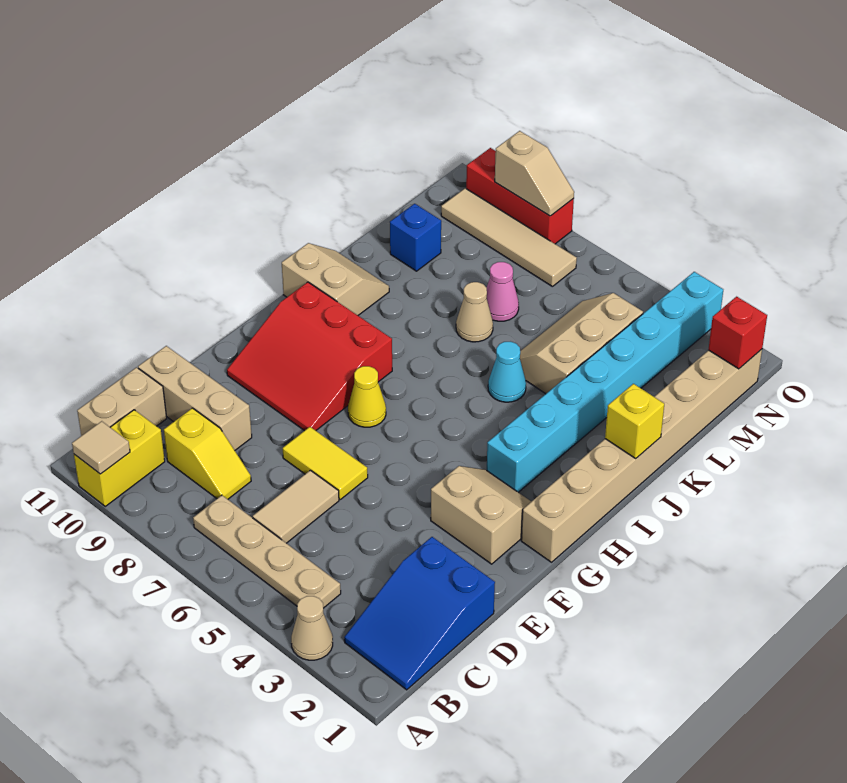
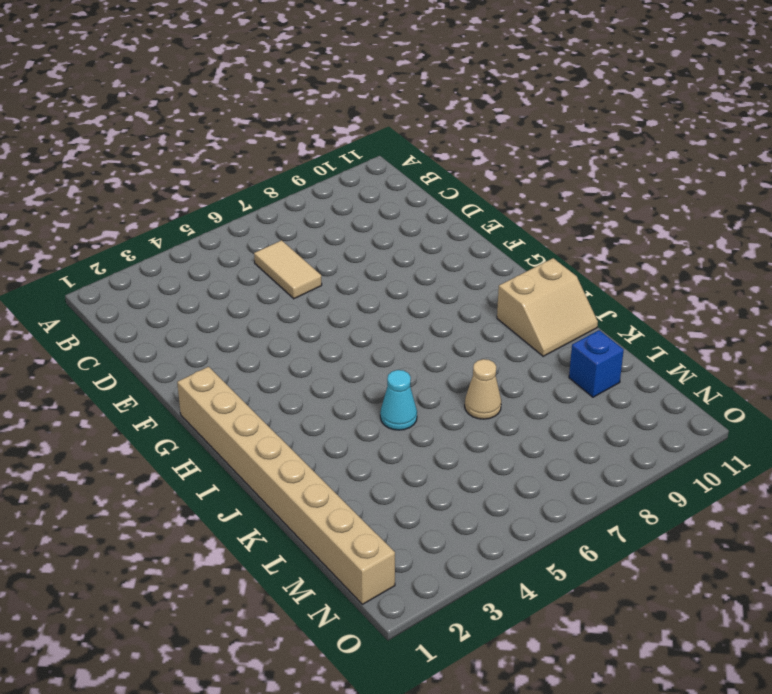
none -> tan cone A3 level 1
none -> yellow brick A10:B10 level 1
none -> blue slope B1:D2 level 1 top D

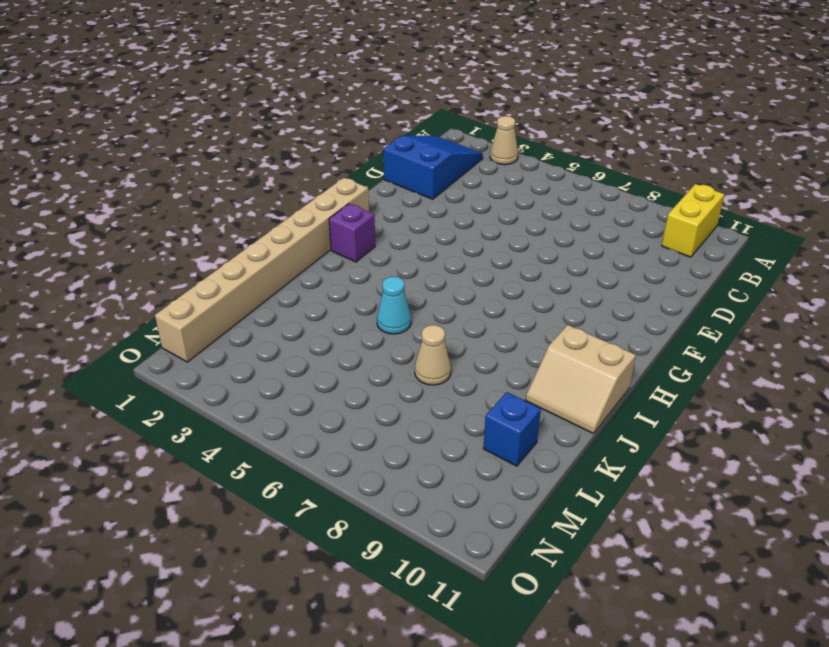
purple brick H2 level 1 -> none
none -> tan plate B4:B7 level 1
none -> tan brick B11:C11 level 1
none -> tan tile C6:D6 level 1

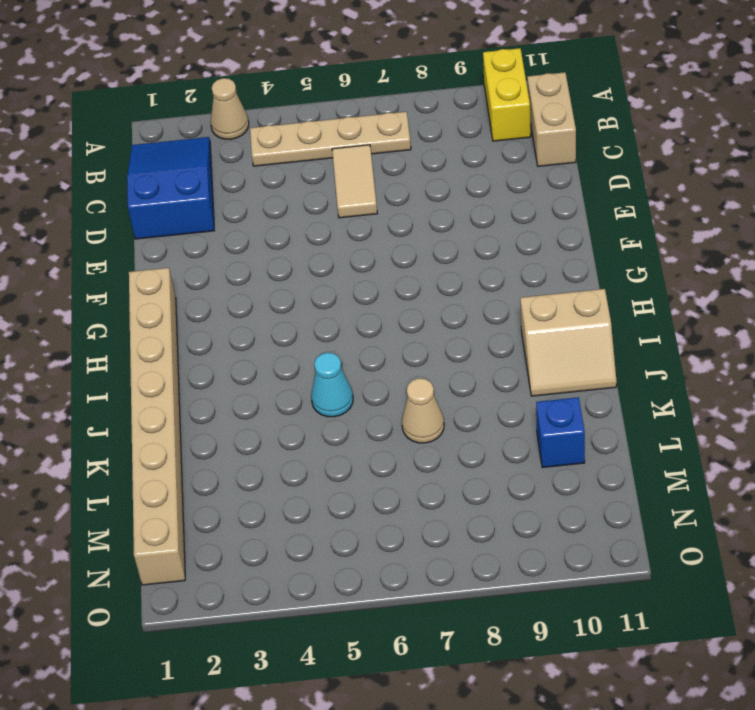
none -> yellow slope C8:C9 level 1 top 9
none -> tan brick D9:D11 level 1
none -> yellow tile E6:E7 level 1

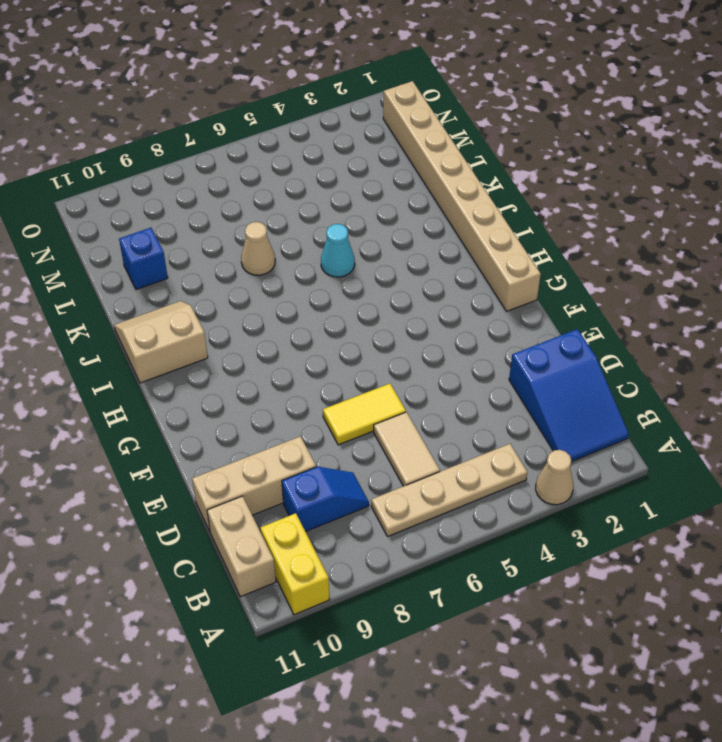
blue slope C8:C9 level 1 top 9 -> yellow slope C8:C9 level 1 top 9
none -> tan slope F2:G3 level 1 top F
none -> red slope F8:H10 level 1 top H
none -> yellow cone G7 level 1

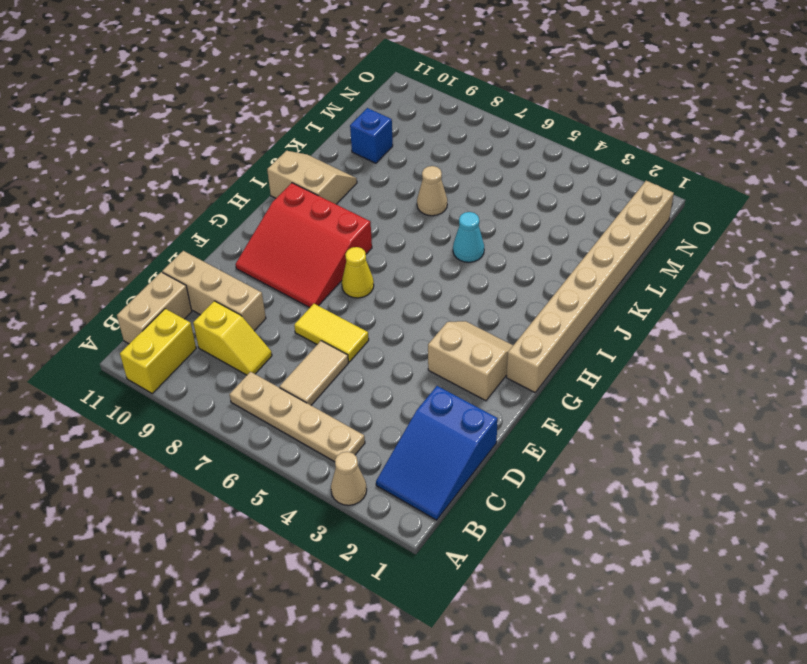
none -> cyan brick H3:O3 level 1
none -> tan slope K4:M5 level 1 top 4
none -> pink cone L7 level 1

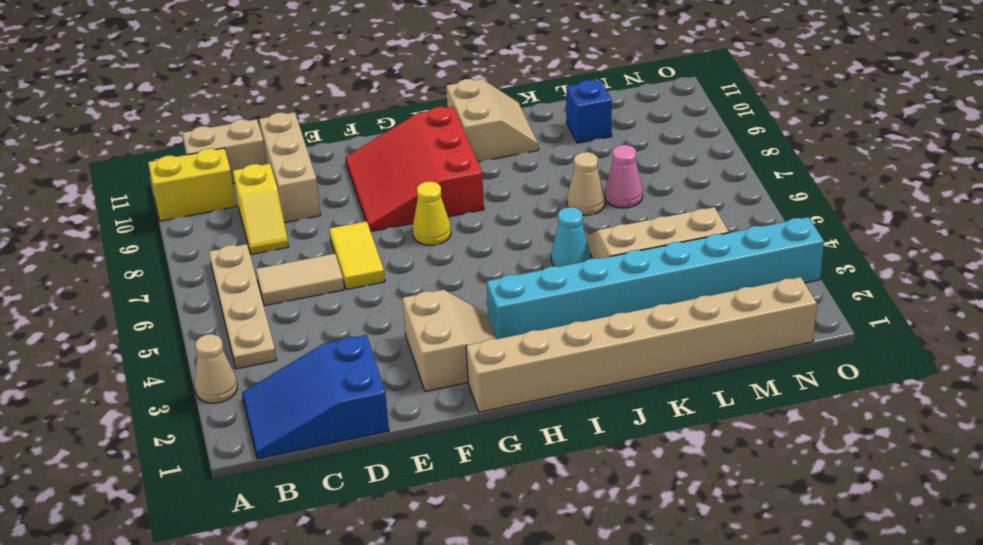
none -> tan tile N7:N10 level 1
none -> red brick O8:O10 level 1
none -> tan tile A10 level 2

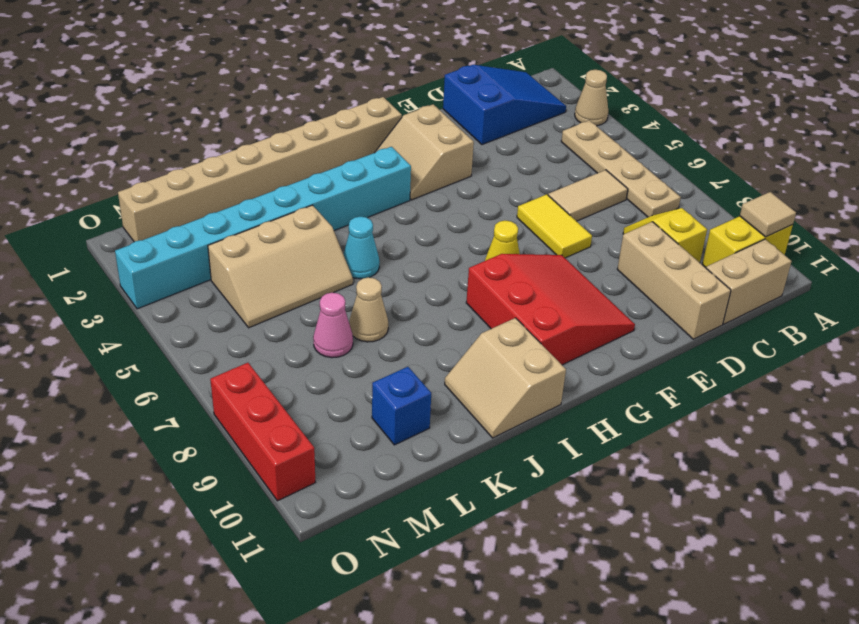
none -> tan tile N7:N10 level 1
none -> yellow brick J1 level 2
none -> red brick N1 level 2

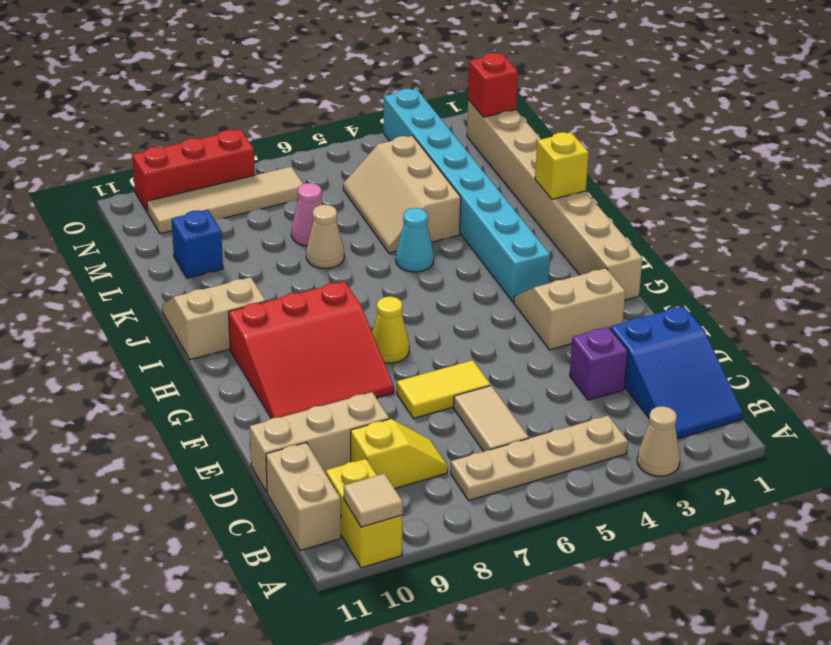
purple brick D3 level 1 -> none
none -> tan slope O8:O9 level 2 top 9

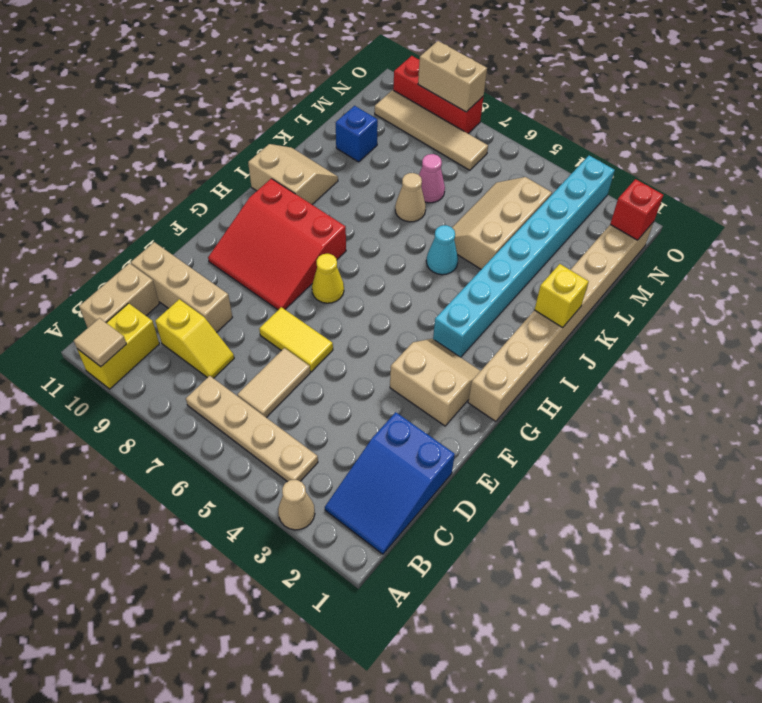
tan brick O8:O9 level 2 -> tan slope O8:O9 level 2 top 9

